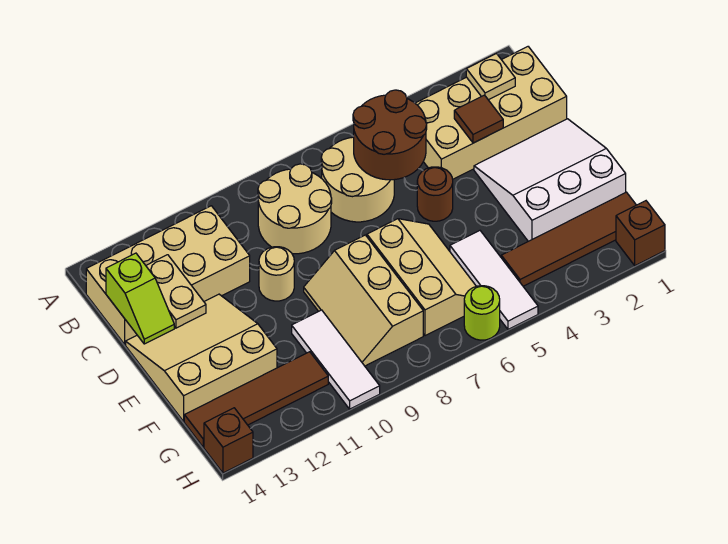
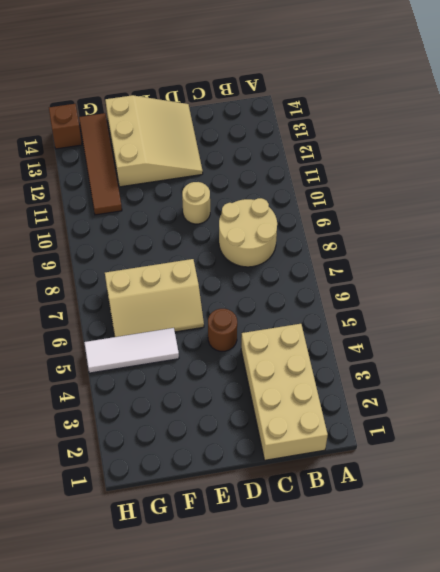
none -> tan round brick B6:C7 level 1
none -> tan brick B11:C14 level 1
none -> white slope D1:F3 level 1 top F

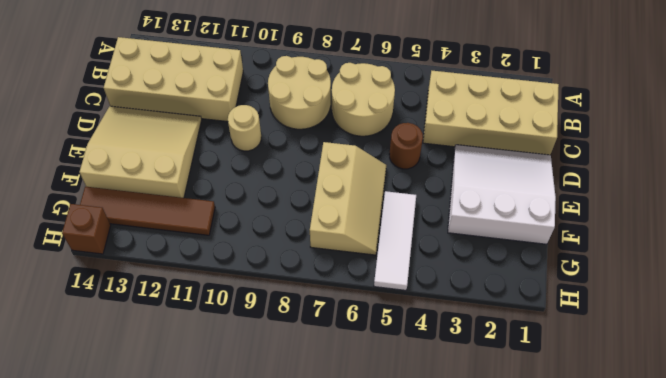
none -> tan slope E8:G9 level 1 top 8
none -> white tile F10:H10 level 1
none -> brown tile G1:G4 level 1

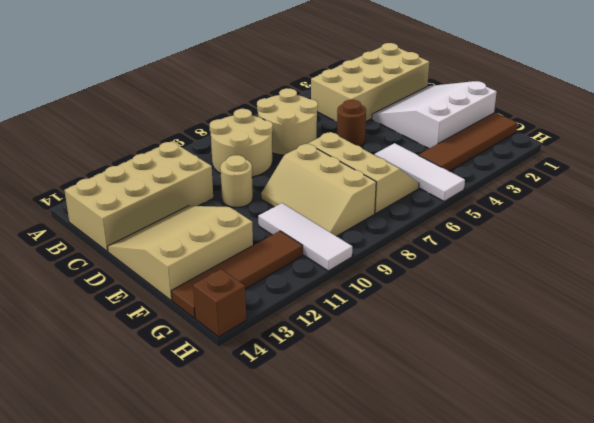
none -> brown brick H1 level 1
none -> lime round brick H6 level 1
none -> tan plate B2 level 2

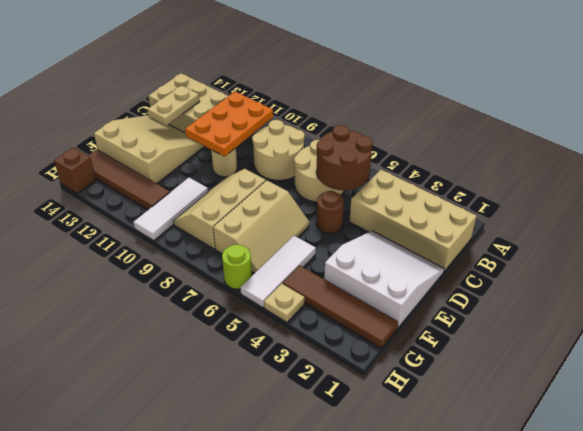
orange plate B10:D11 level 2 -> none
tan plate H4 level 1 -> tan plate B2 level 2
none -> brown brick H1 level 1
none -> brown tile C3 level 2
none -> lime slope C14:D14 level 2 top C

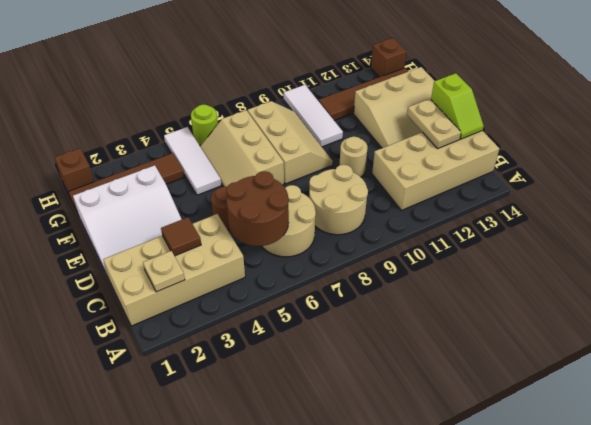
lime slope C14:D14 level 2 top D -> lime slope C14:D14 level 2 top C

